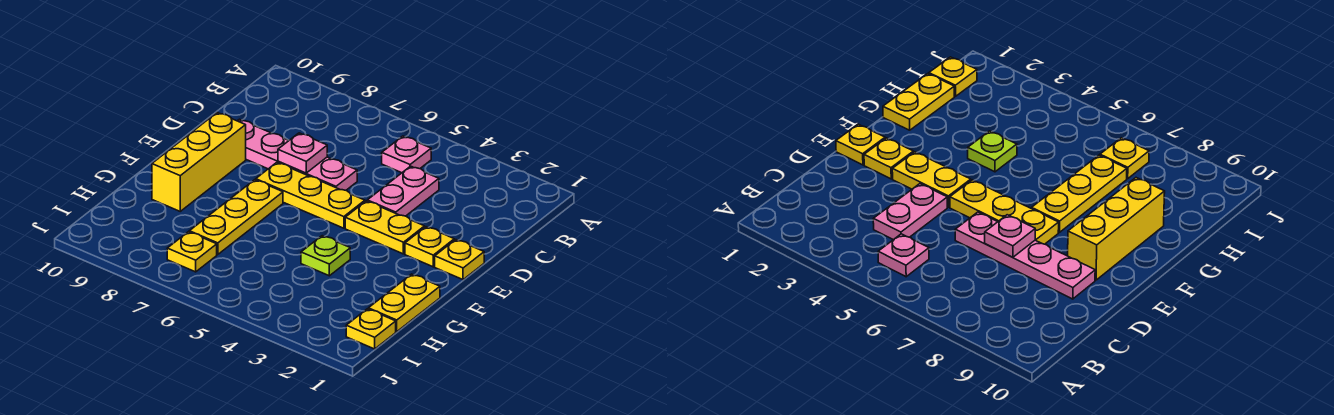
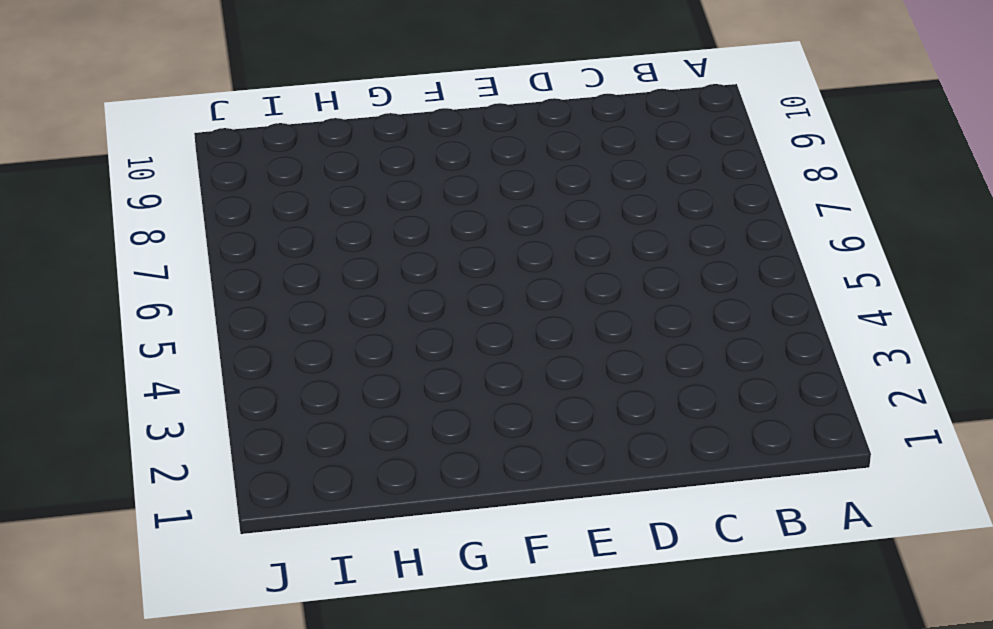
none -> pink plate B5 level 1
none -> pink plate C4:D4 level 1
none -> pink plate D6:D9 level 1

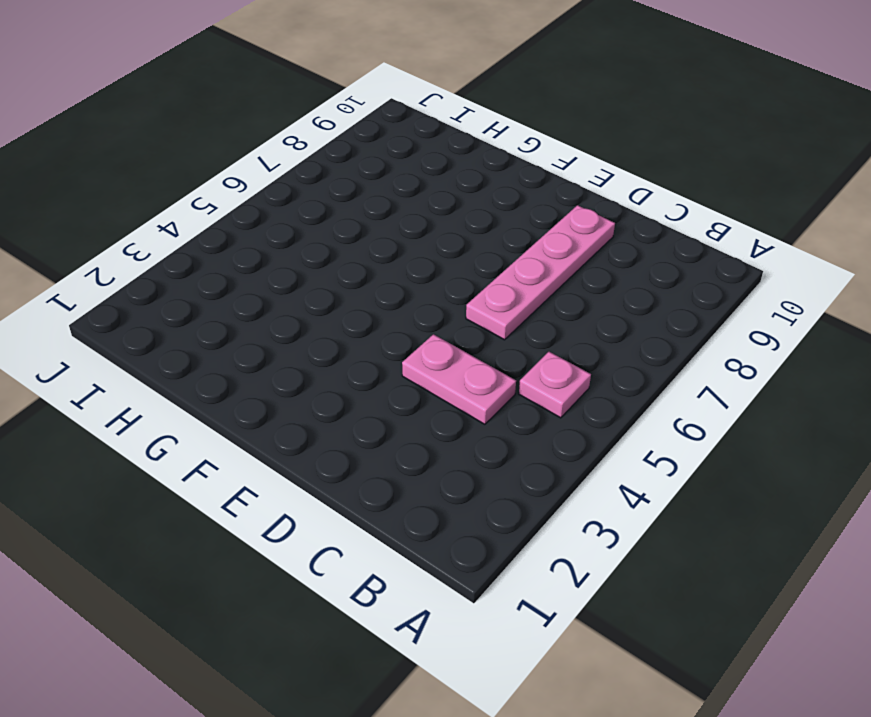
none -> yellow plate E1 level 1
none -> yellow plate E2 level 1
none -> yellow plate E3:E4 level 1

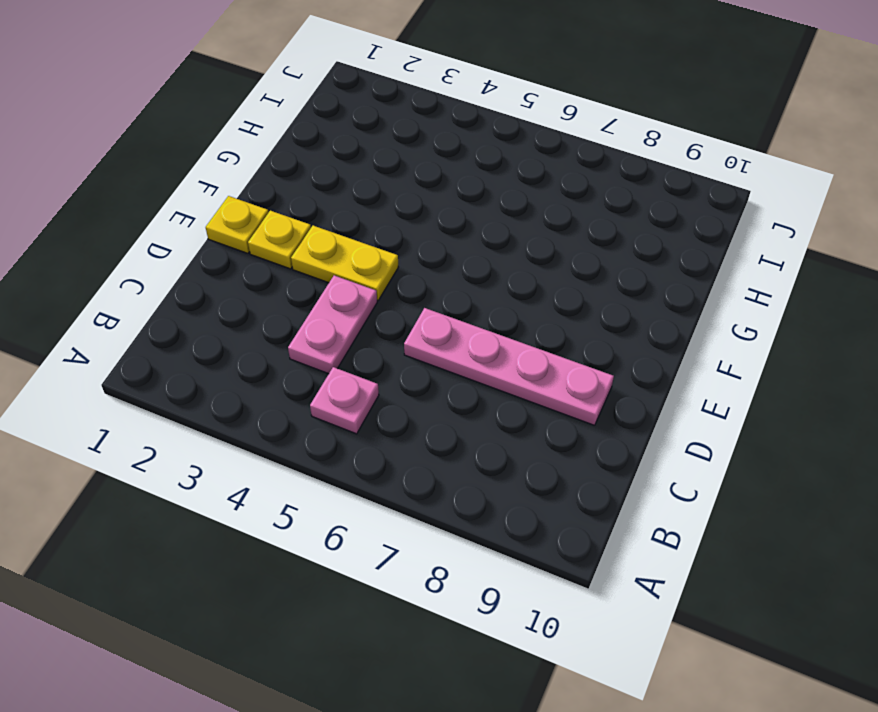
none -> yellow plate E5:E7 level 1
none -> yellow brick E9:G9 level 1
none -> yellow plate F7:H7 level 1

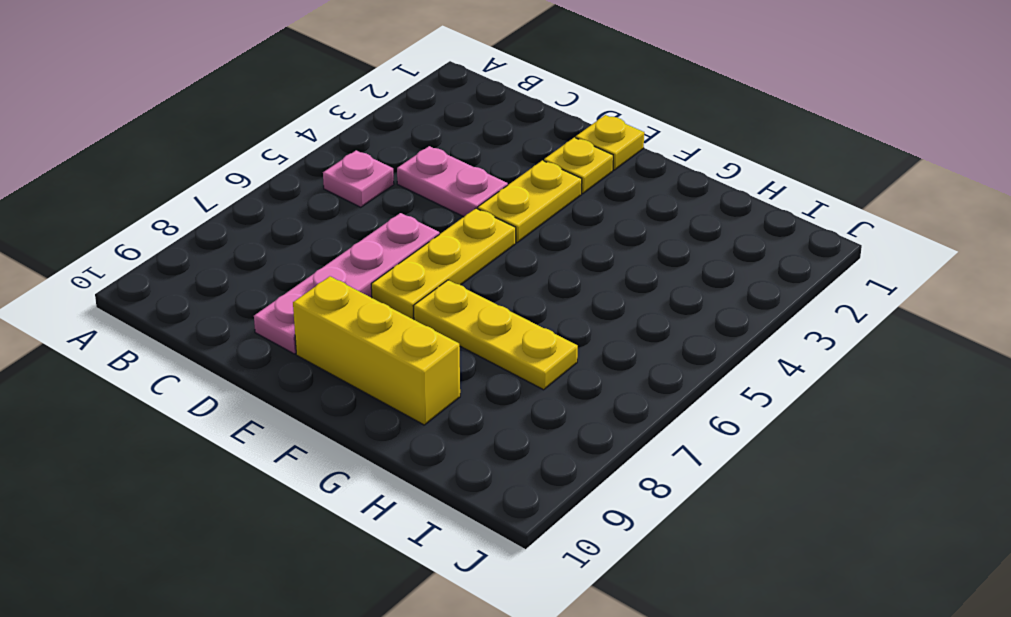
none -> yellow plate G1:H1 level 1
none -> lime plate G4 level 1
none -> yellow plate I1 level 1

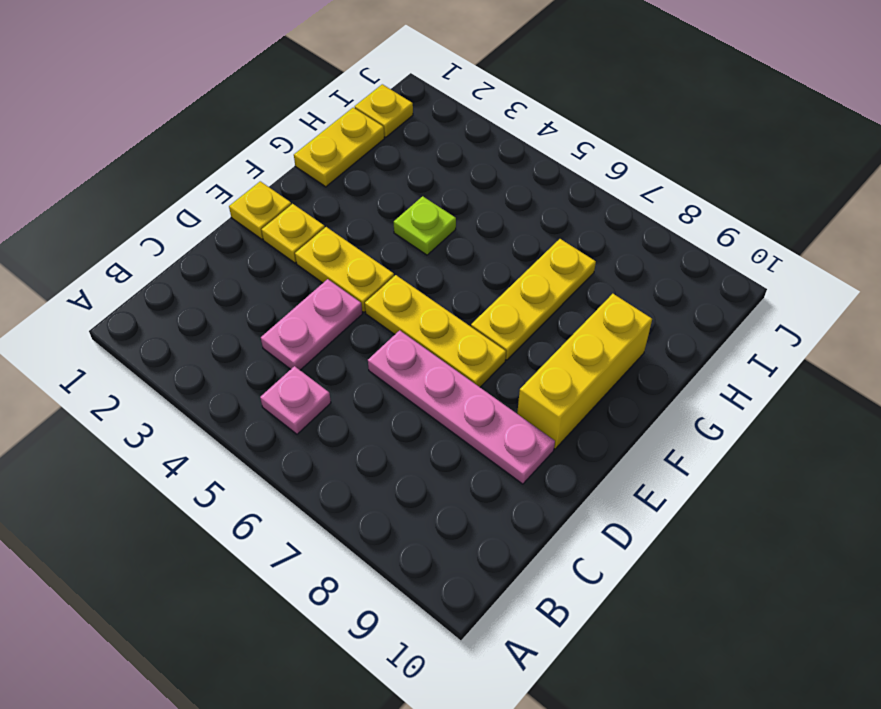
none -> yellow plate I7 level 1
none -> pink plate D7 level 2

